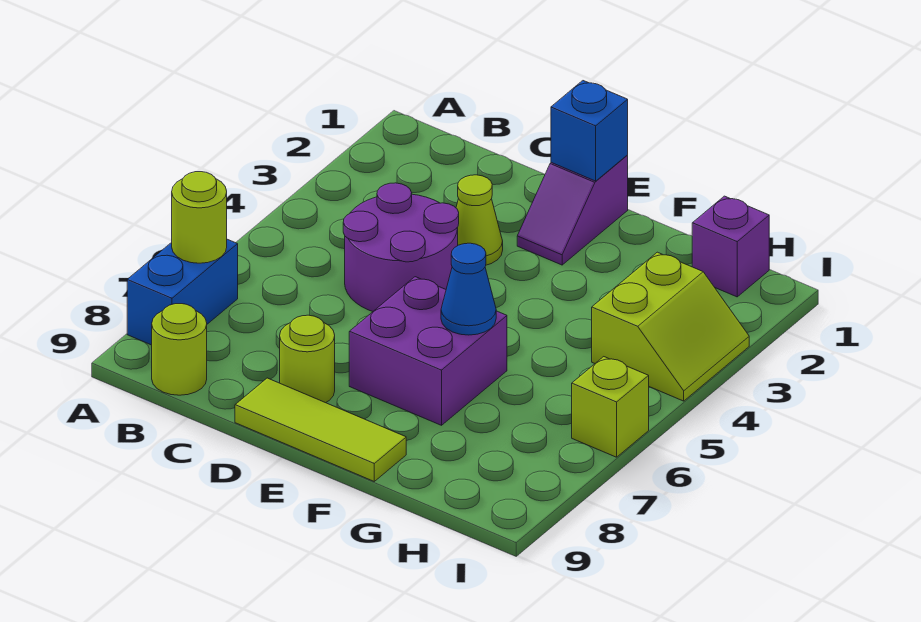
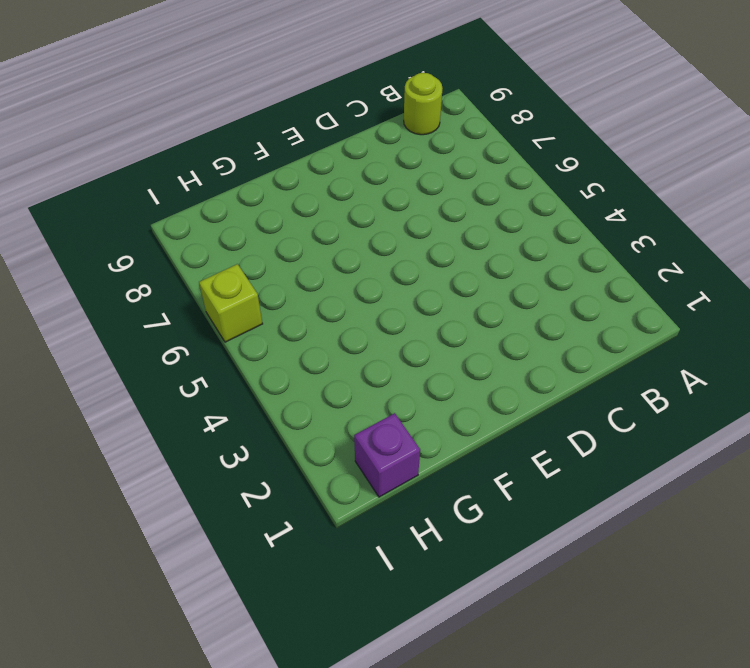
none -> blue brick A7:A8 level 1
none -> purple round brick C4:D5 level 1
none -> lime cone D3 level 1

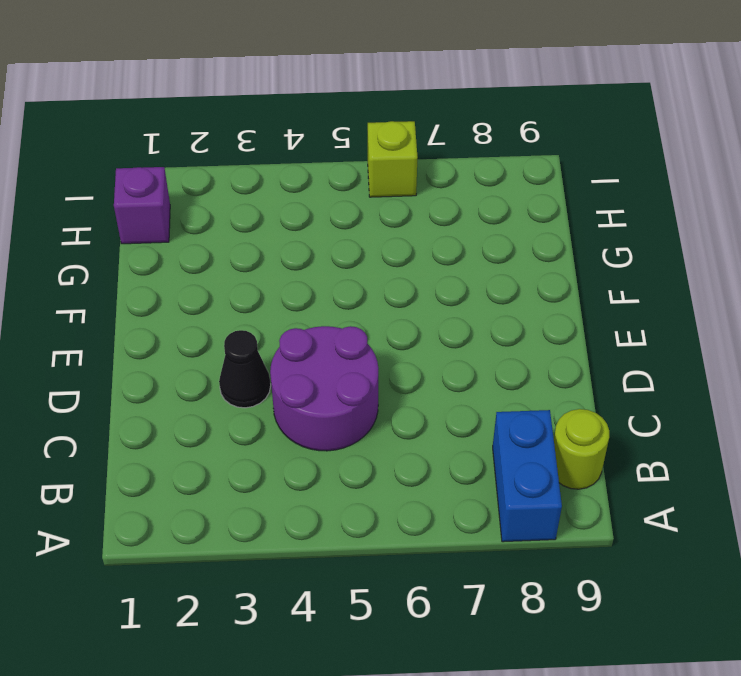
blue brick A8:B8 level 1 -> blue brick A7:A8 level 1
black cone D3 level 1 -> lime cone D3 level 1
none -> lime round brick D8 level 1
none -> lime tile D9:F9 level 1
none -> purple slope E1:E2 level 1 top 1

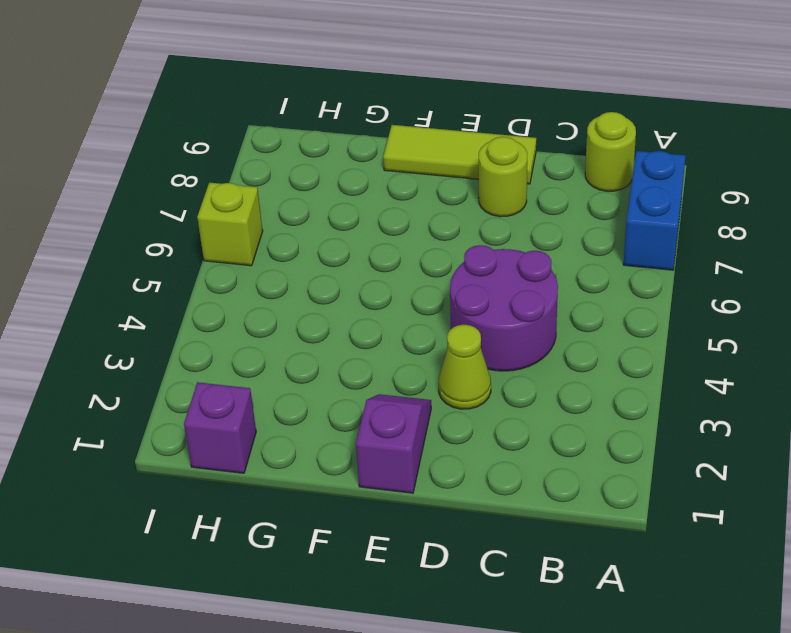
none -> purple brick E6:F7 level 1
none -> lime slope H3:I4 level 1 top H
none -> lime round brick A7 level 2

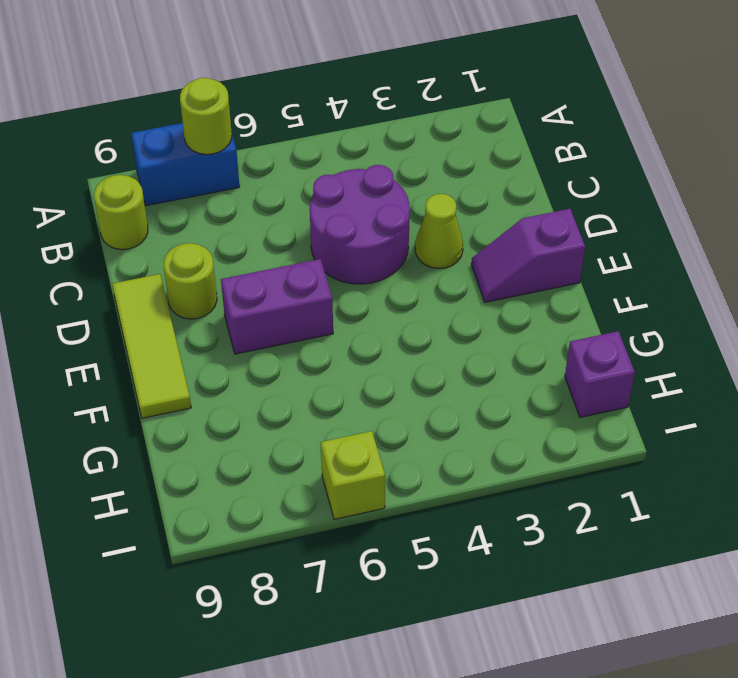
purple brick E6:E7 level 1 -> purple brick E6:F7 level 1
none -> lime slope H3:I4 level 1 top H
none -> blue brick E1 level 2
none -> blue cone F6 level 2

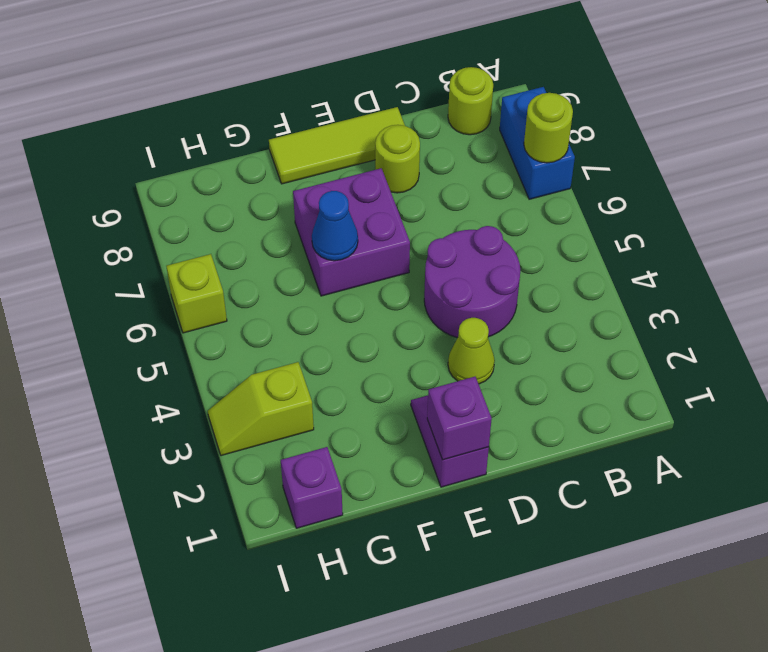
purple brick E1 level 2 -> blue brick E1 level 2
lime slope H3:I3 level 1 top H -> lime slope H3:I4 level 1 top H

